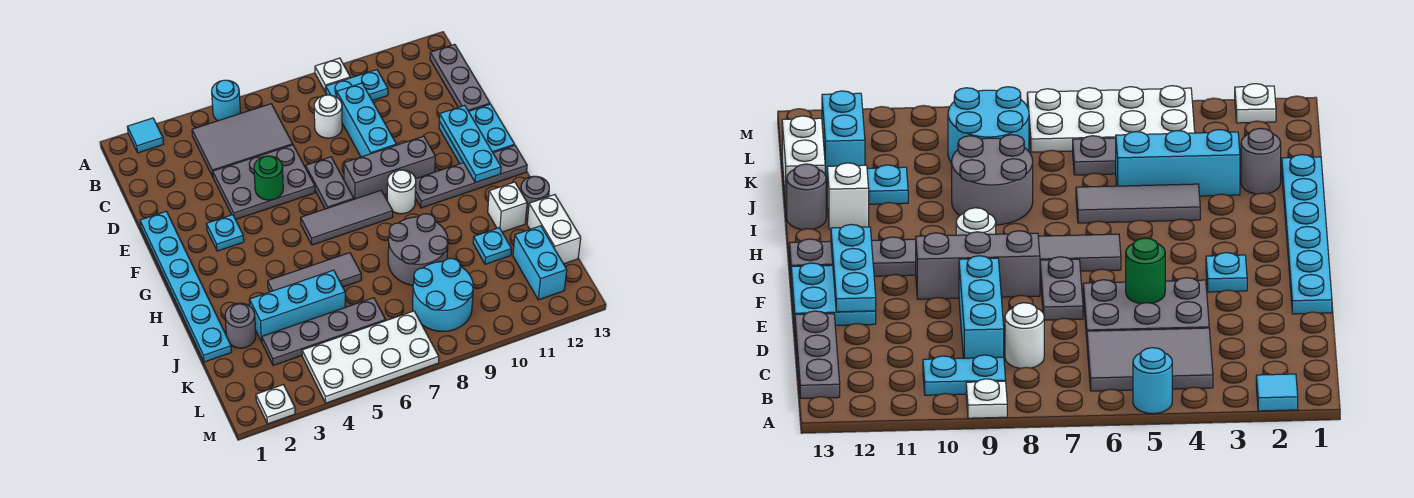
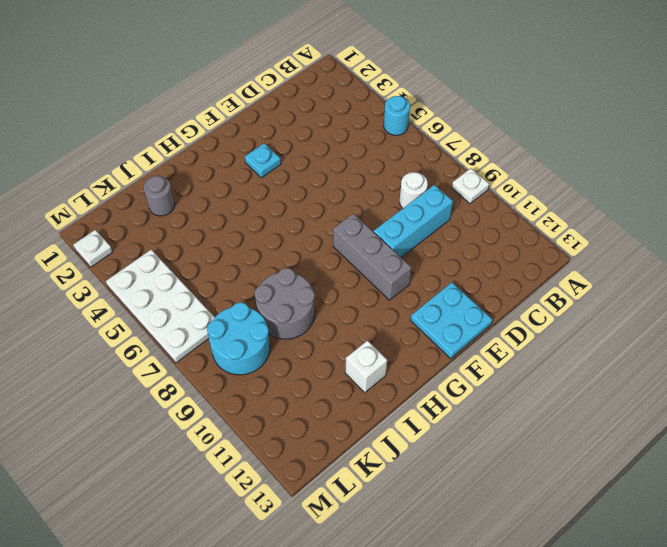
none -> cyan tile A2 level 1
none -> grey tile B4:C6 level 1
none -> cyan plate B9:B10 level 1
none -> grey plate B13:D13 level 1

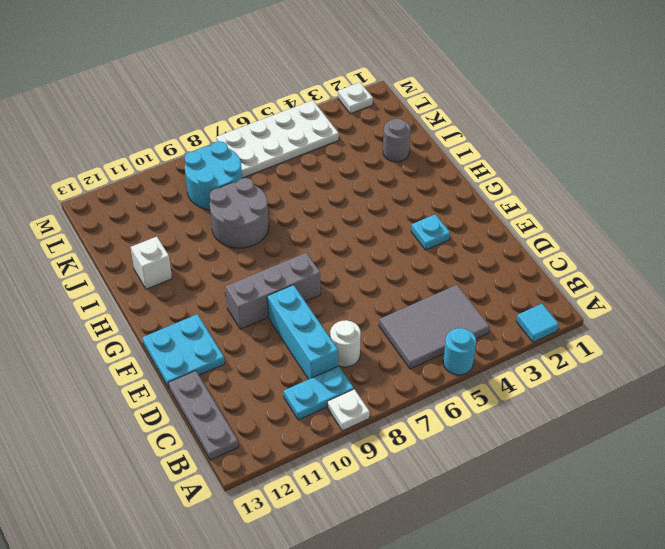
none -> grey plate D4:E6 level 1
none -> cyan plate E1:J1 level 1
none -> grey plate E7:F7 level 1
none -> grey tile G6:G8 level 1

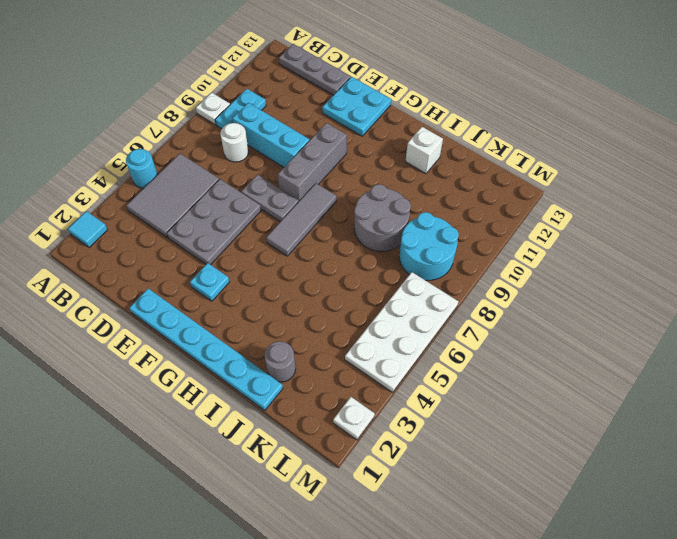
none -> white round brick G9 level 1
none -> grey plate G10:G13 level 1
none -> grey tile I4:I6 level 1
none -> grey round brick I13 level 1

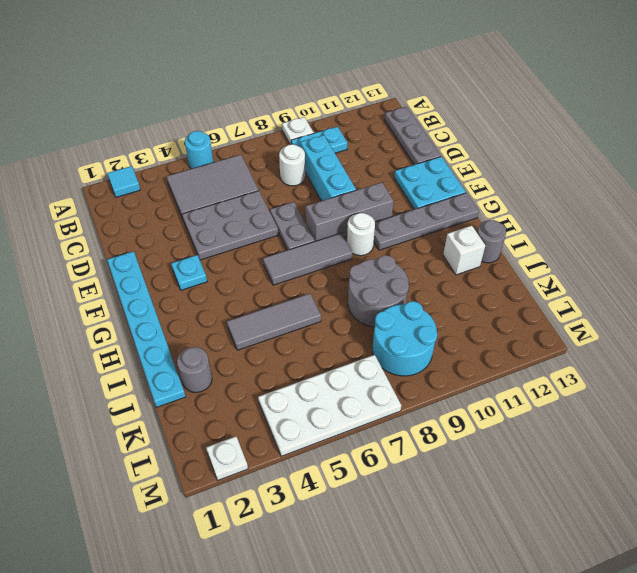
none -> cyan brick J3:J5 level 1
none -> cyan plate J11 level 1
none -> white brick J13:K13 level 1
none -> grey plate K3:K6 level 1

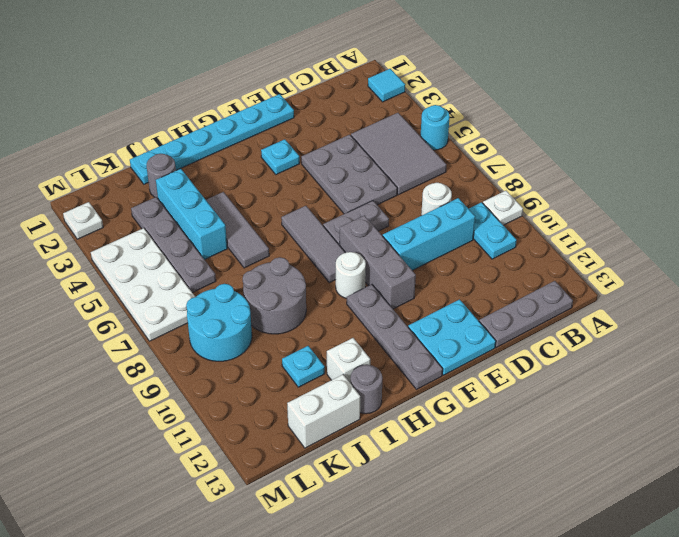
none -> cyan brick K12:L12 level 1
none -> green round brick E5 level 2
none -> cyan plate E12:G12 level 2

